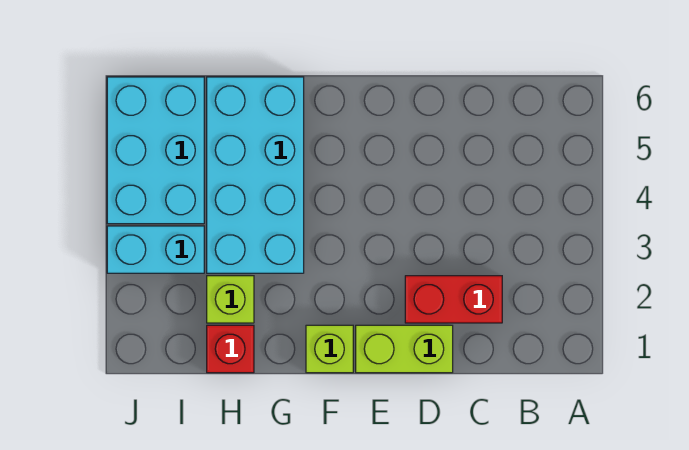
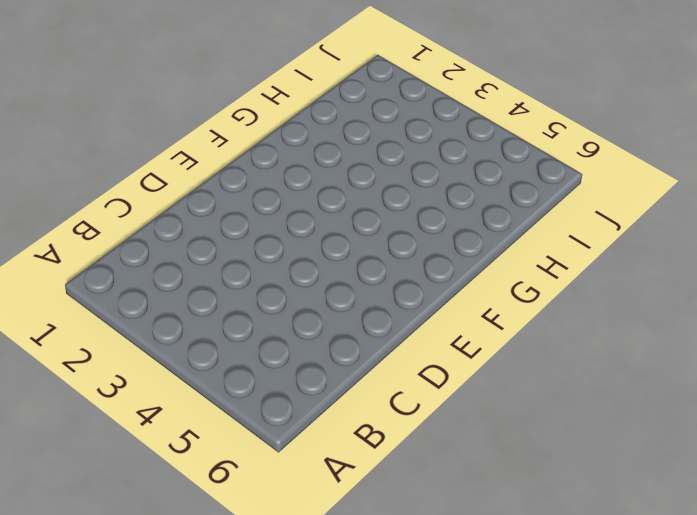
none -> red brick C2:D2 level 1
none -> lime brick D1:E1 level 1

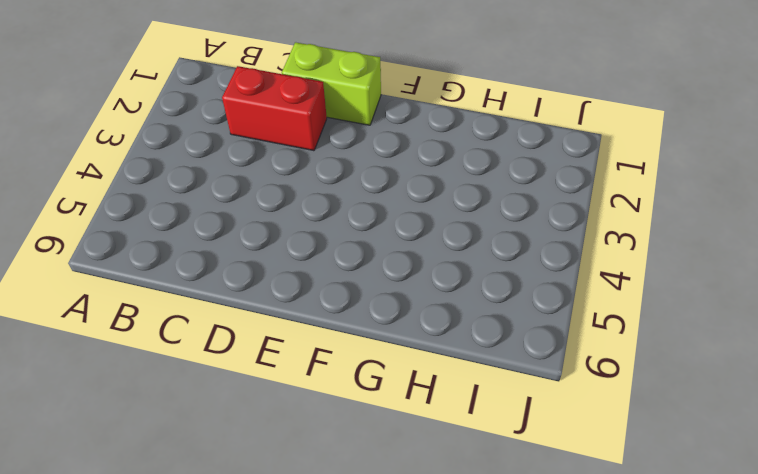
none -> lime brick F1 level 1
none -> cyan brick G3:H6 level 1

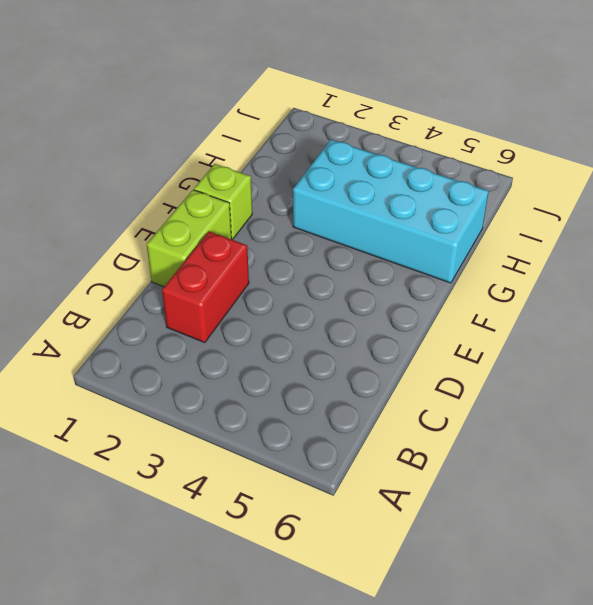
none -> red brick H1 level 1
none -> lime brick H2 level 1

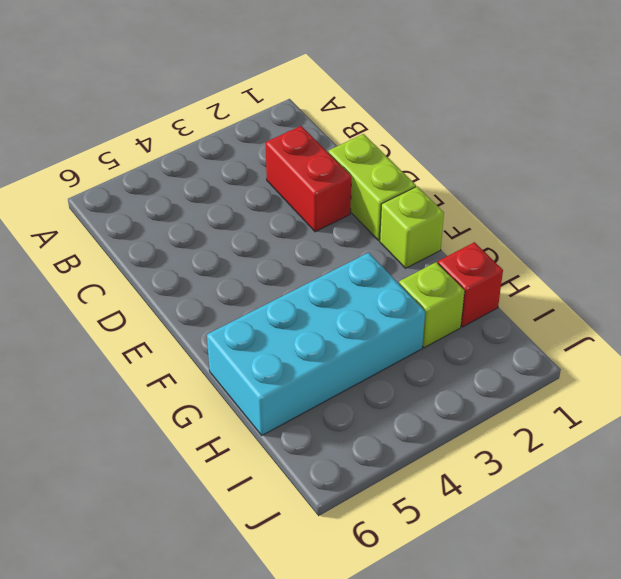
none -> cyan brick I3:J3 level 1
none -> cyan brick I4:J6 level 1

